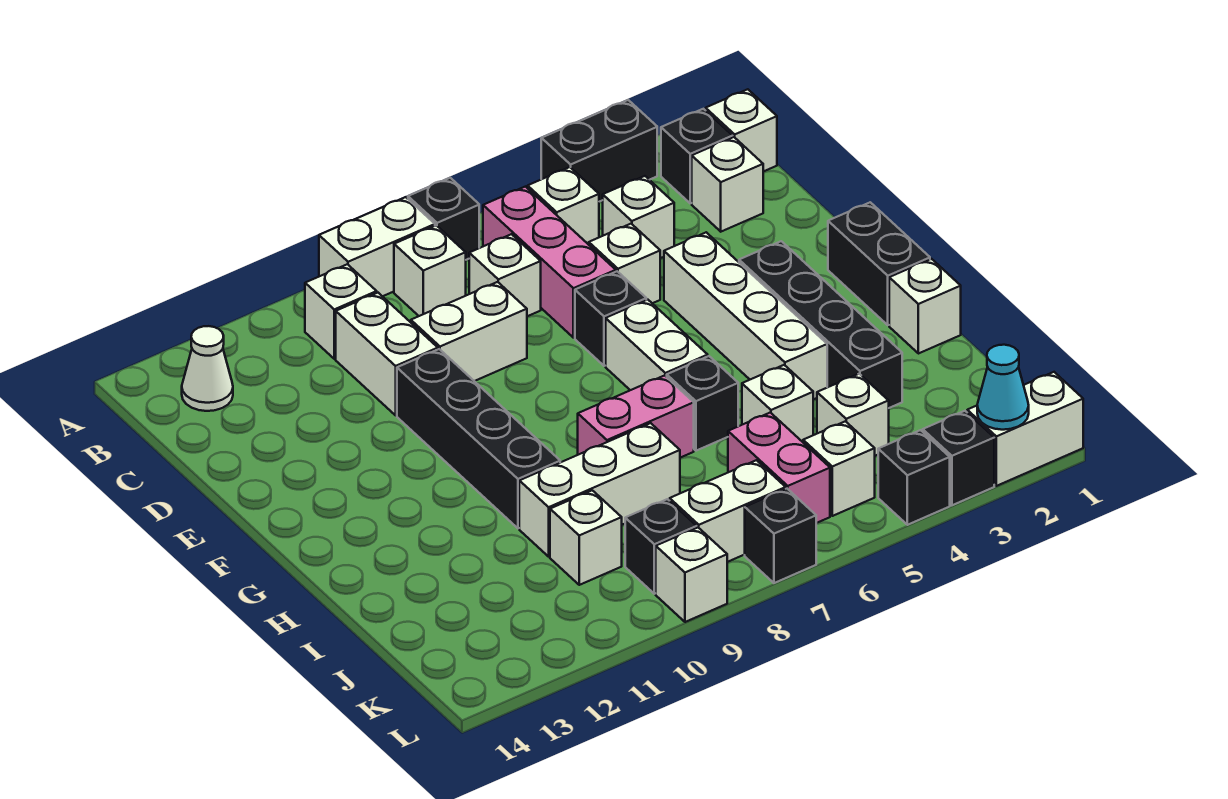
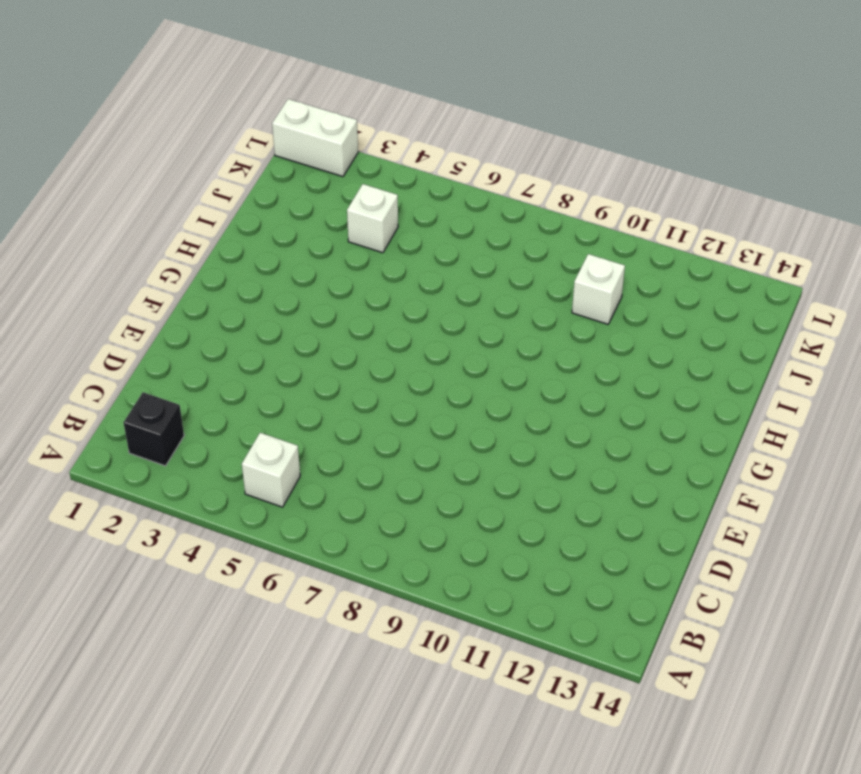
none -> black brick A3:A4 level 1
none -> black brick A7 level 1
none -> white brick A8:A9 level 1
none -> white brick B1 level 1

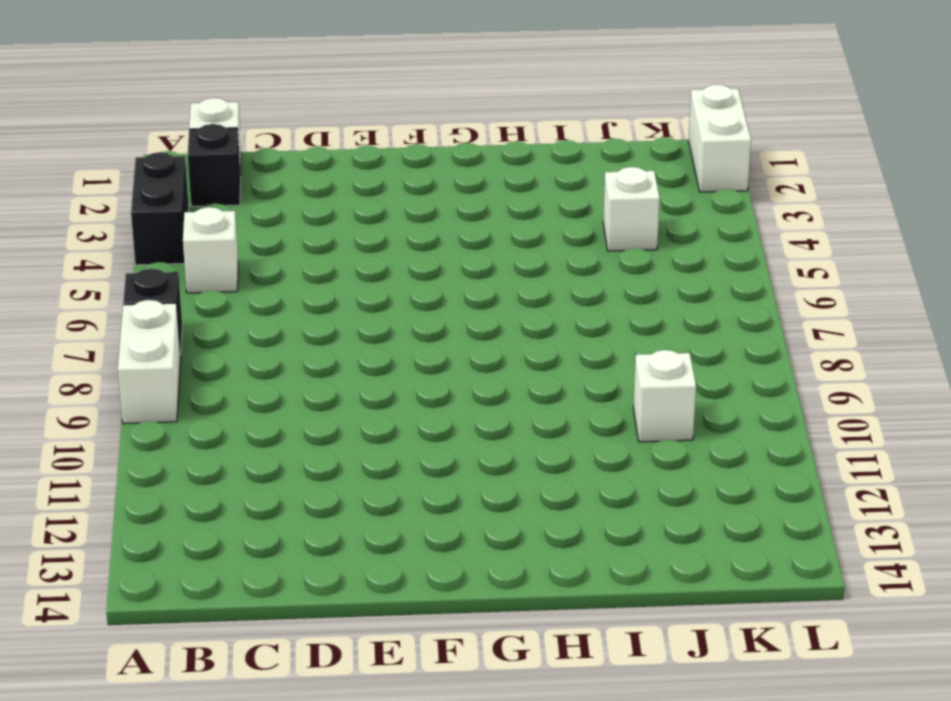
none -> pink brick B6:D6 level 1
none -> white brick B8 level 1
none -> white brick B10 level 1
none -> white cone B13 level 1

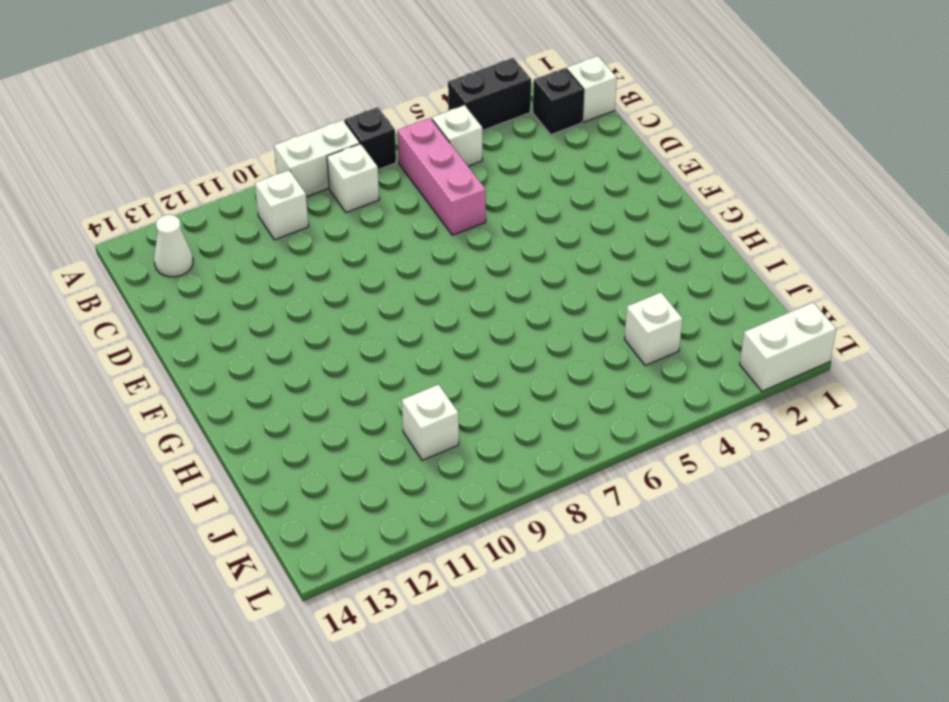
none -> white brick C2 level 1
none -> white brick C4 level 1
none -> white brick C7 level 1
none -> white brick C10:D10 level 1

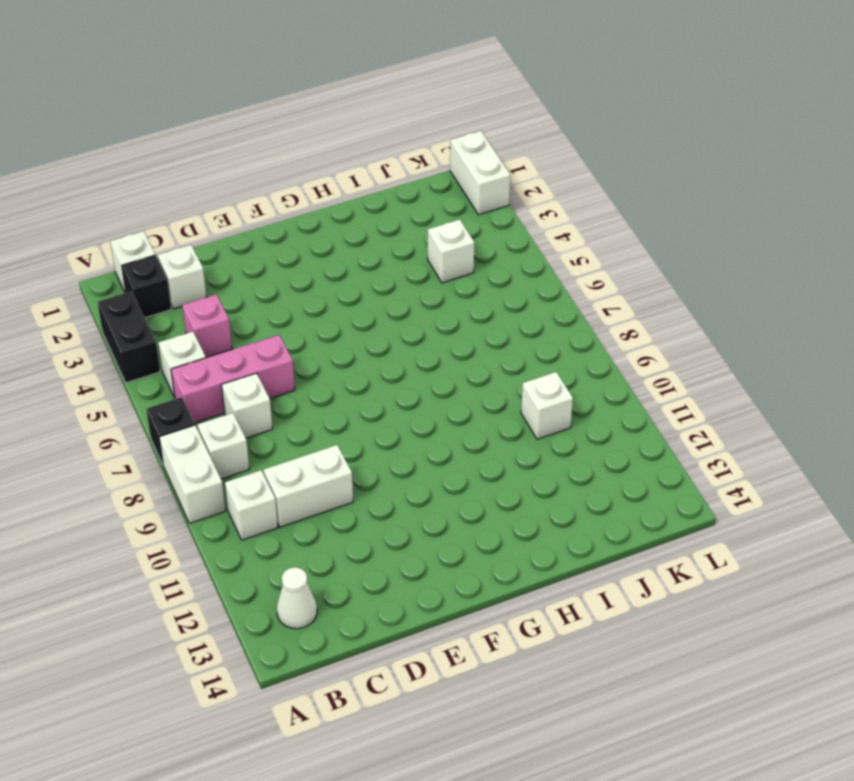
pink brick C4 level 1 -> white brick C4 level 1
none -> white brick D5 level 1
none -> white brick D8:D9 level 1
none -> white brick E4:H4 level 1
none -> black brick E6 level 1

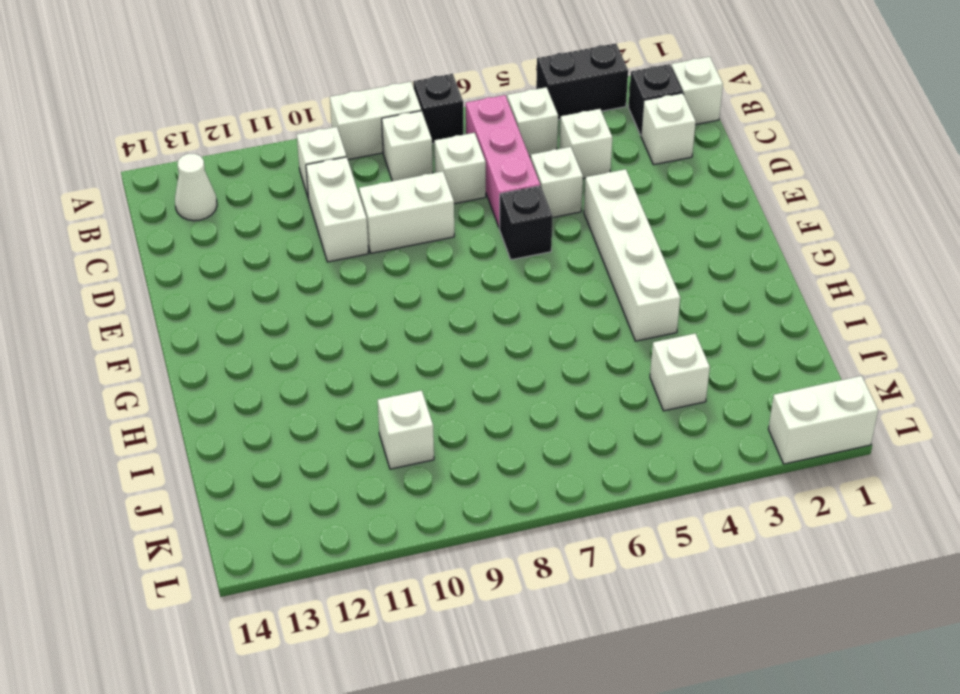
none -> black brick E10:H10 level 1
none -> black brick F1:G1 level 1
none -> black brick F3:I3 level 1
none -> white brick F6:G6 level 1

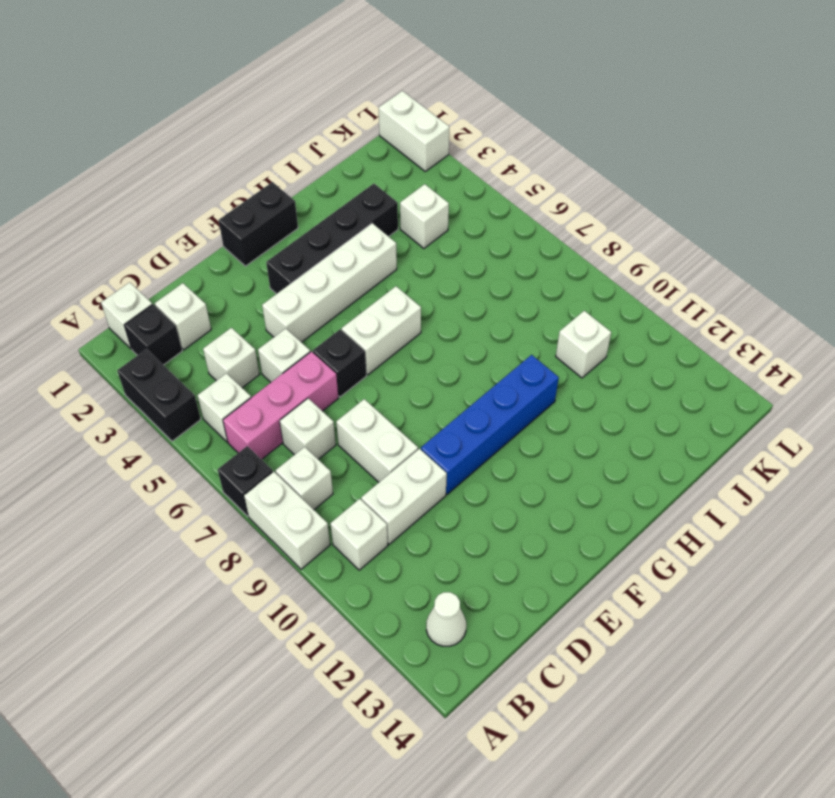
blue brick E10:H10 level 1 -> black brick E10:H10 level 1
none -> white brick H1 level 1
none -> black brick H6 level 1
none -> pink brick H7:H8 level 1
none -> white brick I5 level 1

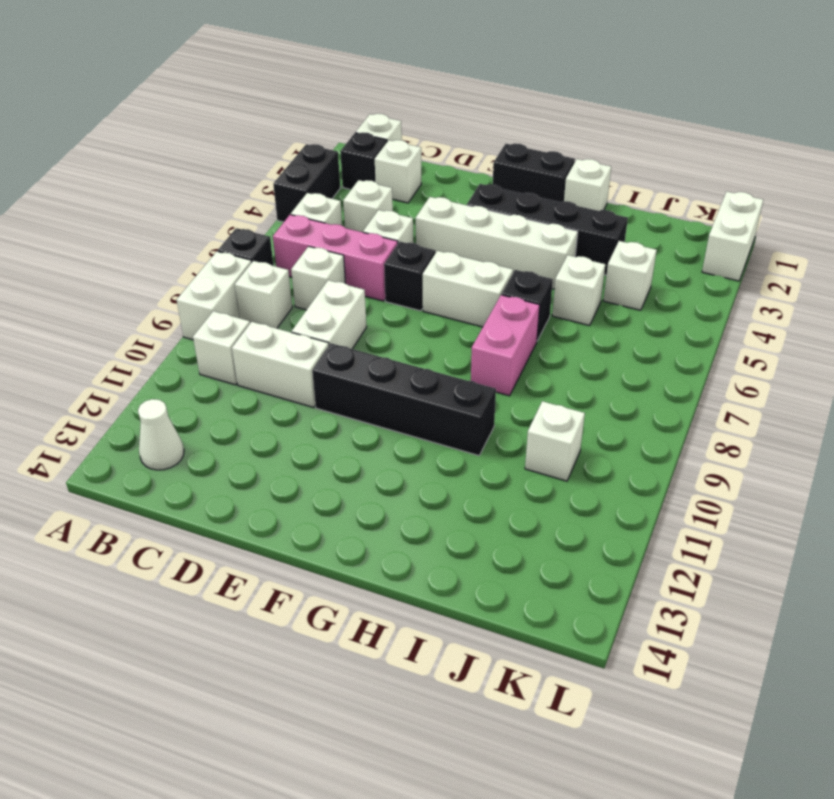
none -> white brick I8:I10 level 1
none -> pink brick J6:K6 level 1
none -> white brick K5 level 1
none -> white brick K7:K8 level 1

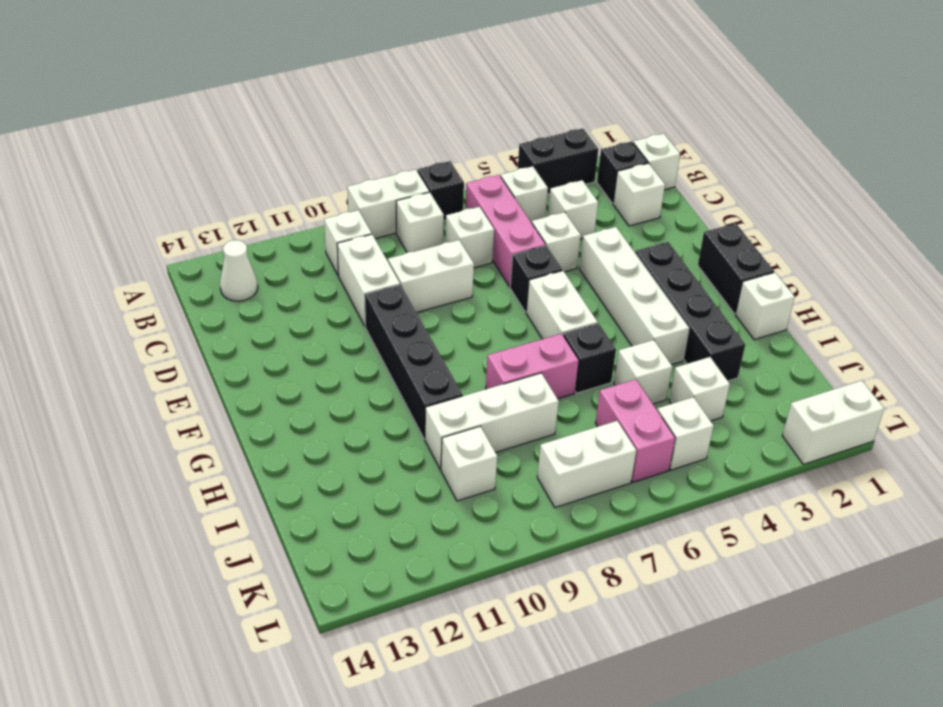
none -> black brick K9 level 1
none -> black brick L3 level 1
none -> black brick L4 level 1
none -> black brick L7 level 1

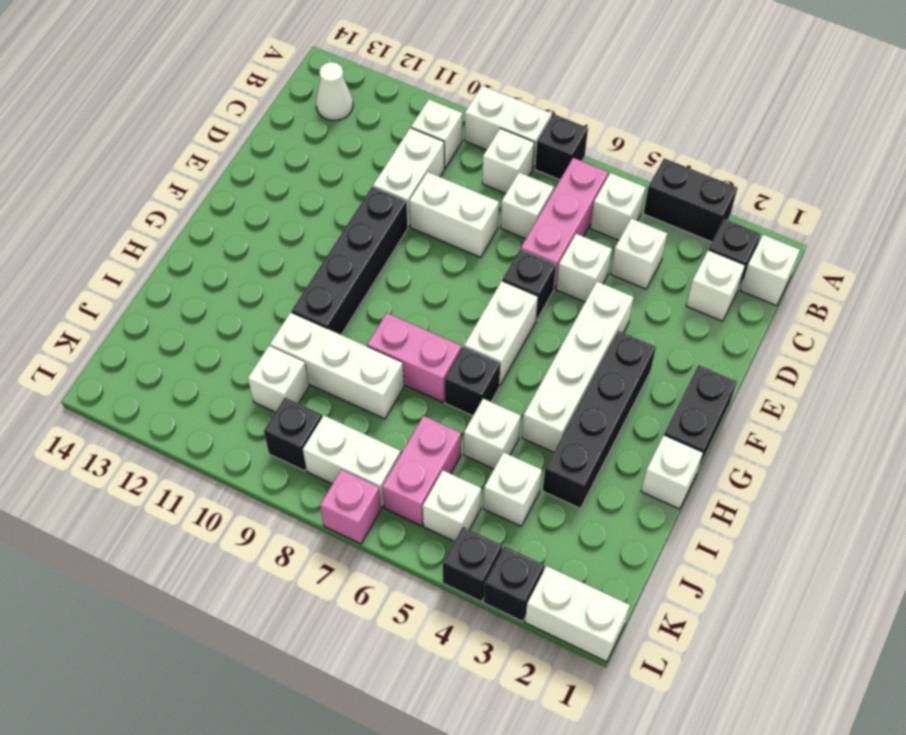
pink brick L7 level 1 -> black brick L7 level 1
none -> white brick L9 level 1
none -> cyan cone L2 level 2

